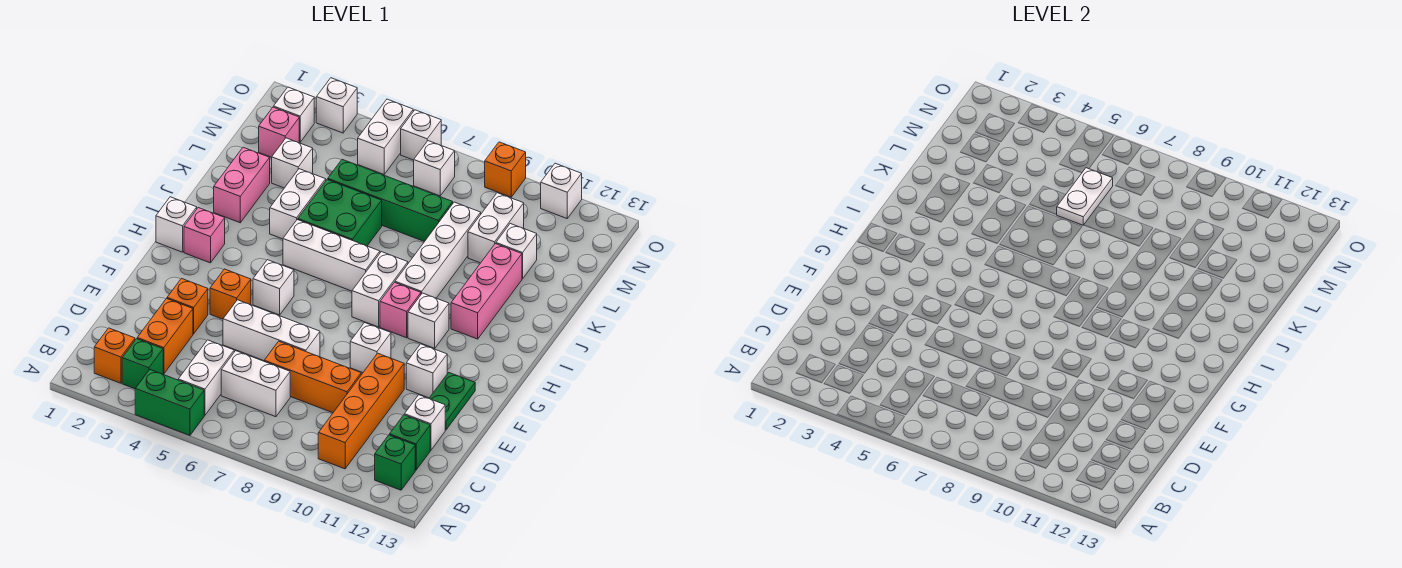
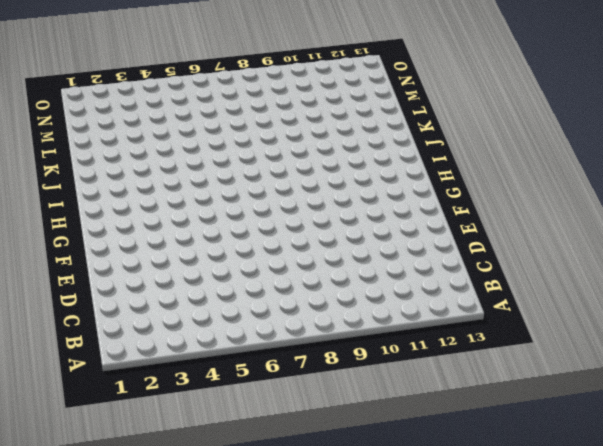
none -> green brick A4:A5 level 1
none -> orange brick B2 level 1
none -> green brick B3 level 1
none -> white brick B5:C5 level 1

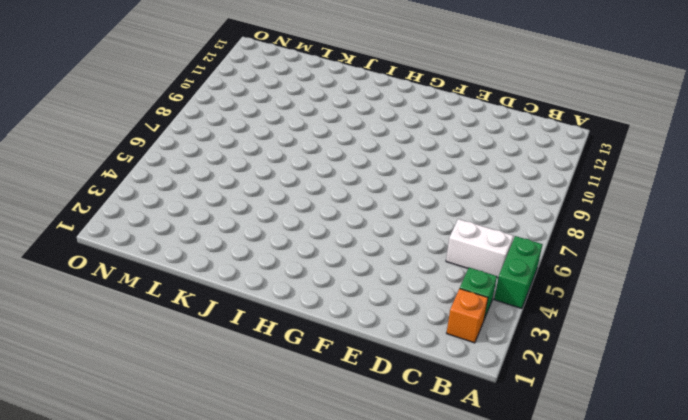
none -> orange brick B10:E10 level 1
none -> green brick B12 level 1
none -> orange brick C3:D3 level 1
none -> white brick C6:C7 level 1

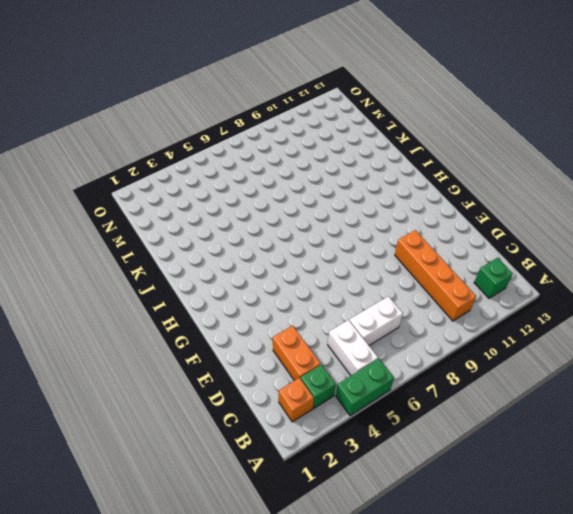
none -> green brick C12 level 1
none -> orange brick D7:D9 level 1
none -> white brick D12 level 1
none -> orange brick E3 level 1

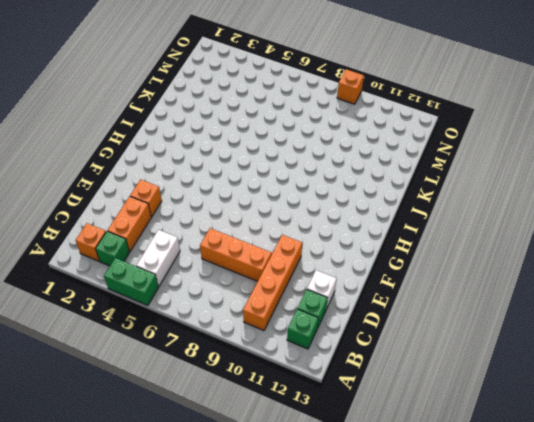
none -> white brick C6:C7 level 1
none -> white brick E5:E7 level 1
none -> green plate E12:F12 level 1
none -> orange brick F4 level 1

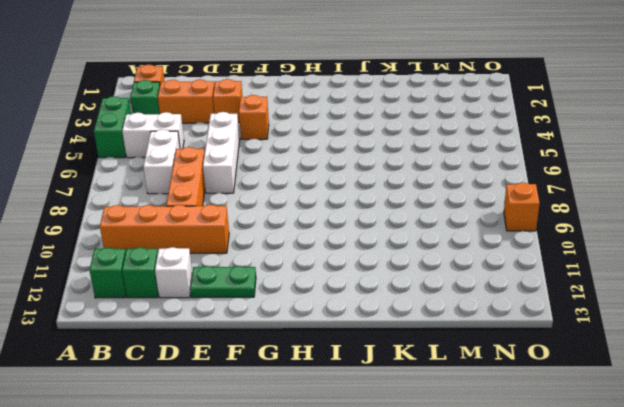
none -> white brick F9 level 1
none -> white brick F11 level 1
none -> white brick G5 level 1
none -> white brick H1 level 1

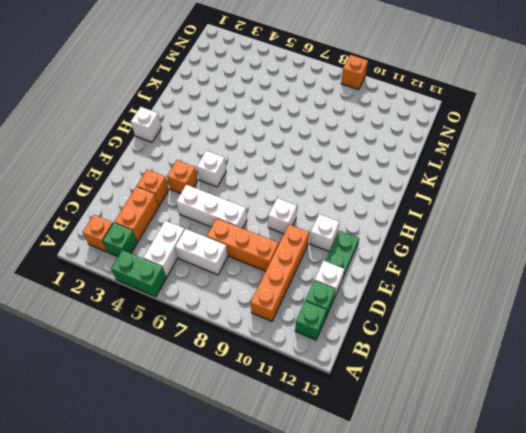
none -> pink brick H2 level 1
none -> white brick H8:I8 level 1
none -> pink brick H9 level 1
none -> white brick H10 level 1

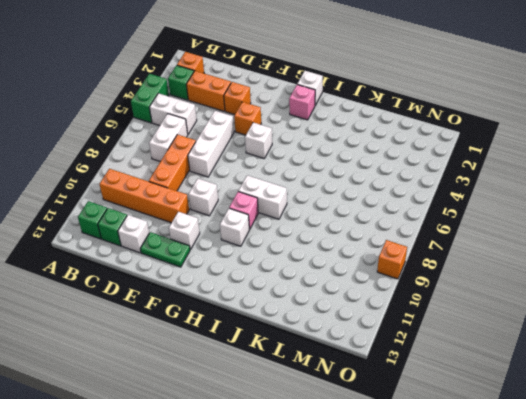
none -> white brick I5:I7 level 1
none -> white brick I9:L9 level 1
none -> pink brick I11:K11 level 1
none -> pink brick J2:K2 level 1

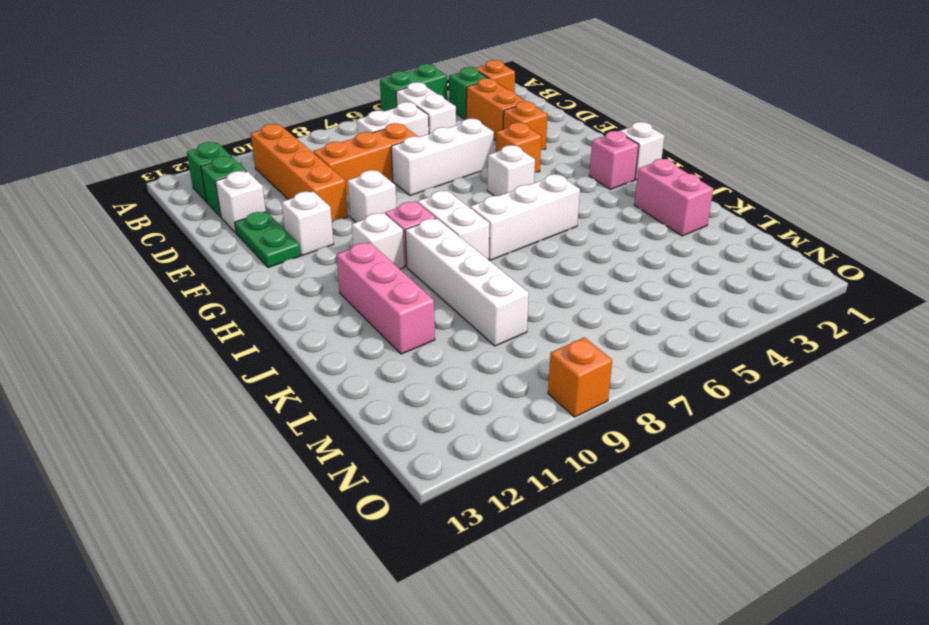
none -> white brick J4:K4 level 1
none -> green brick J5:K6 level 1
none -> white brick L3 level 1
none -> green brick L5:L8 level 1

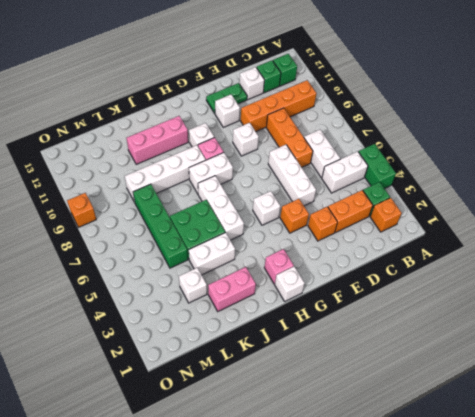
none -> white brick L10:M10 level 1
none -> white brick L11 level 1
none -> pink brick M2 level 1
none -> white brick N2 level 1

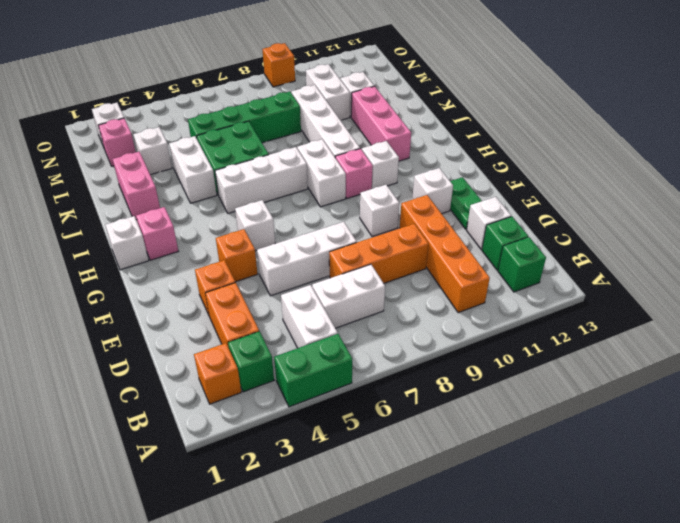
none -> white brick N5:O5 level 1
none -> white brick N7 level 1
none -> white brick O3 level 1
none -> white brick O6 level 1

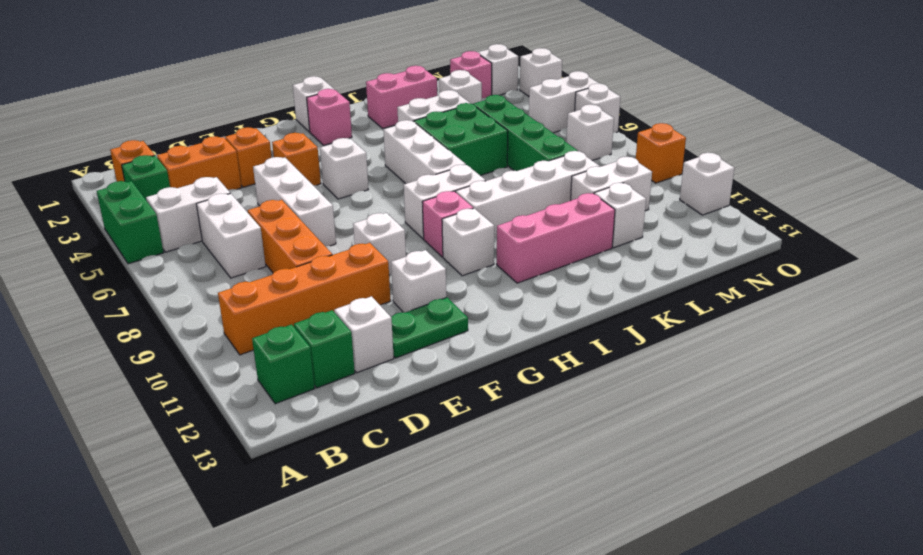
none -> white plate L6:M6 level 2

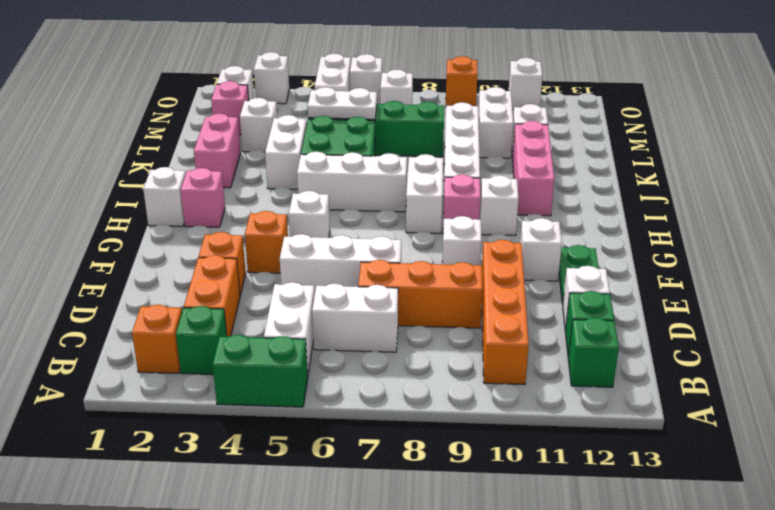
white plate L5:L6 level 2 -> white plate L6:M6 level 2

